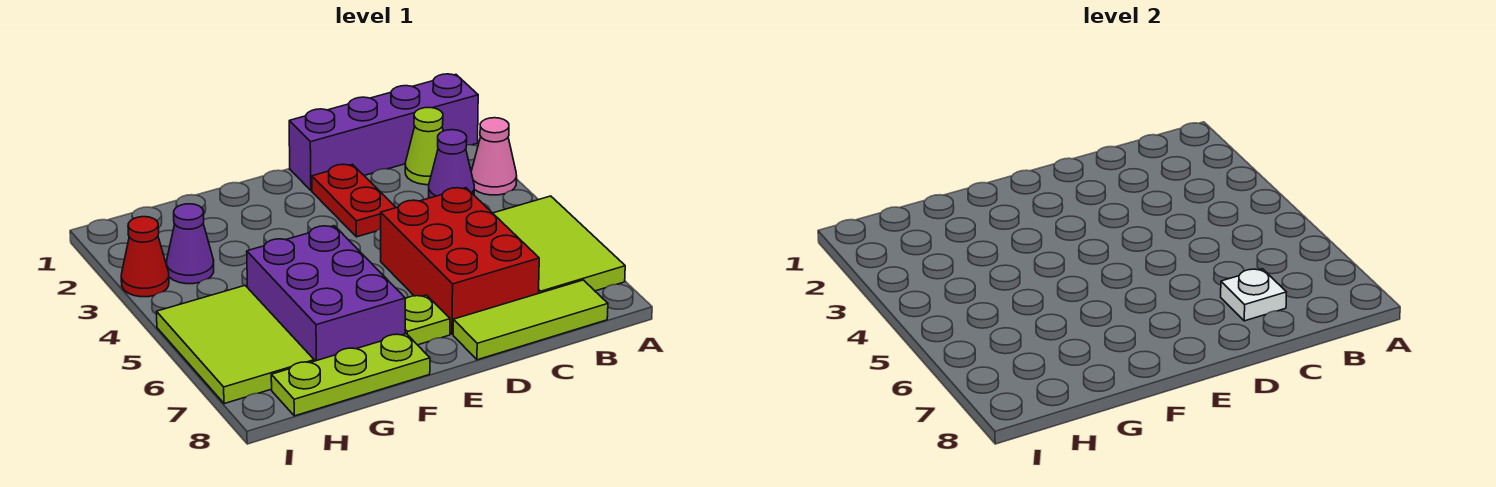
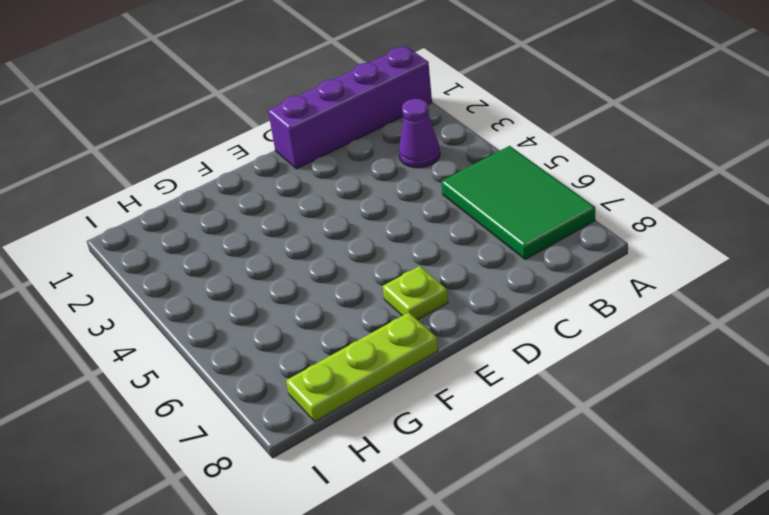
green tile A5:B7 level 1 -> lime tile A5:B7 level 1
none -> pink cone A3 level 1
none -> lime cone B2 level 1
none -> lime tile B8:D8 level 1

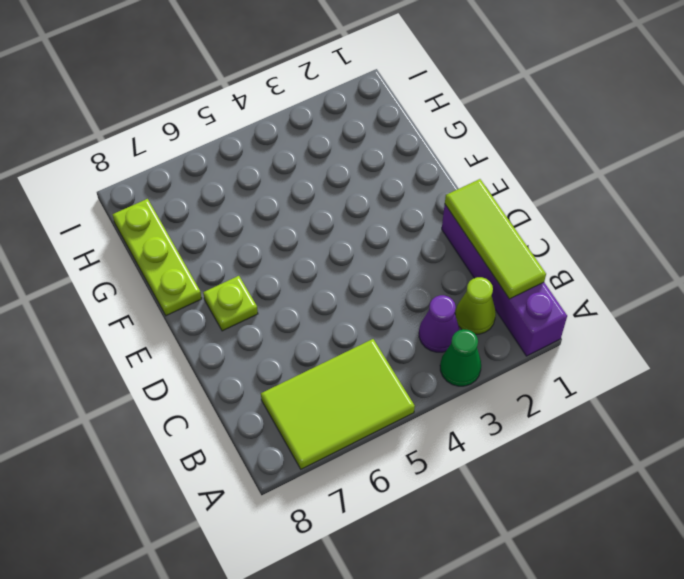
green cone A3 level 1 -> pink cone A3 level 1
lime tile B1:D1 level 2 -> lime tile B8:D8 level 1
none -> red brick C5:D7 level 1
none -> red plate D2:D3 level 1
none -> purple brick F5:G7 level 1

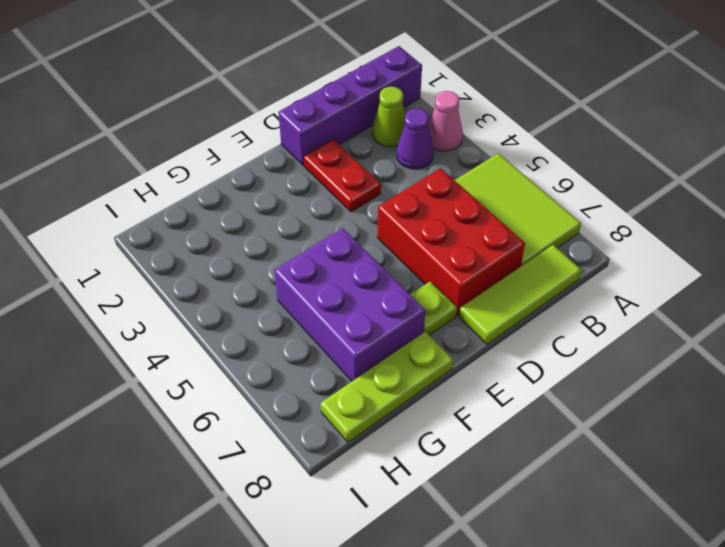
none -> purple cone H3 level 1
none -> lime tile H5:I7 level 1
none -> red cone I3 level 1

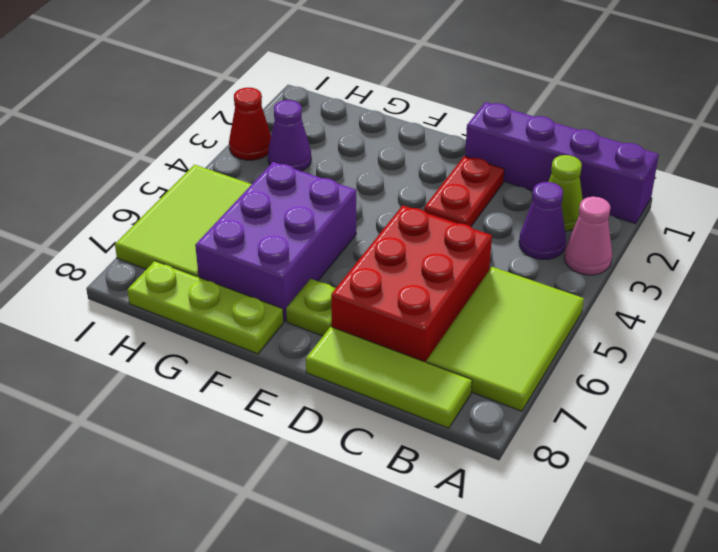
none -> white plate C7 level 2

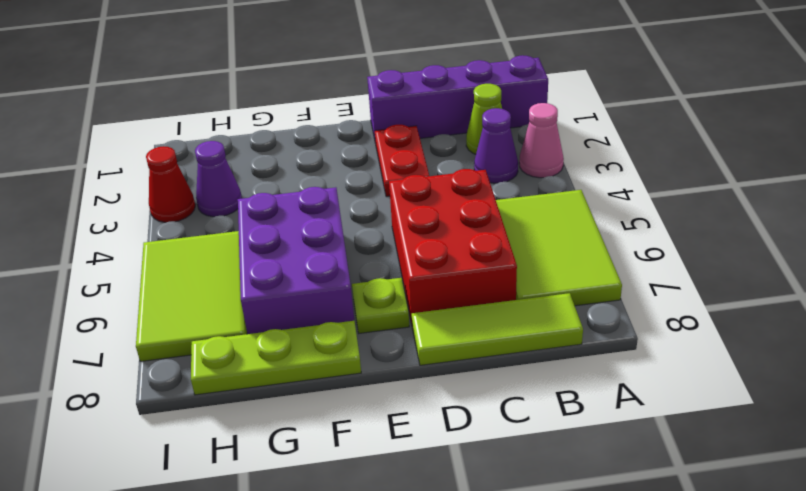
none -> white plate C7 level 2

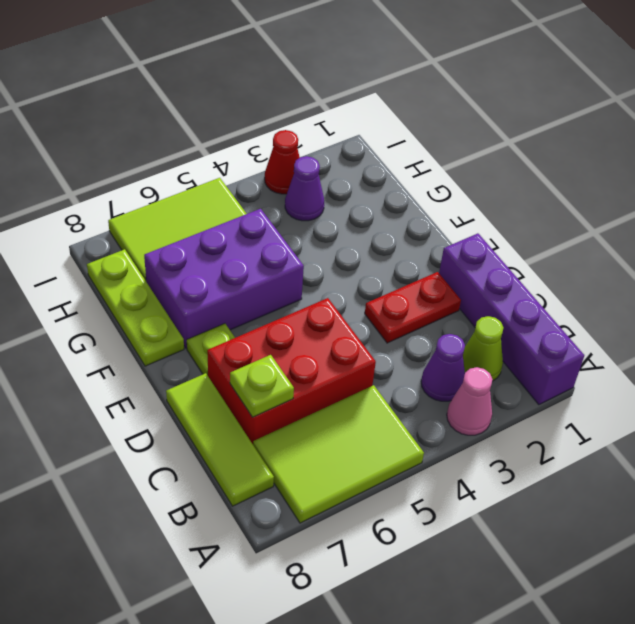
lime plate C7 level 2 -> white plate C7 level 2

